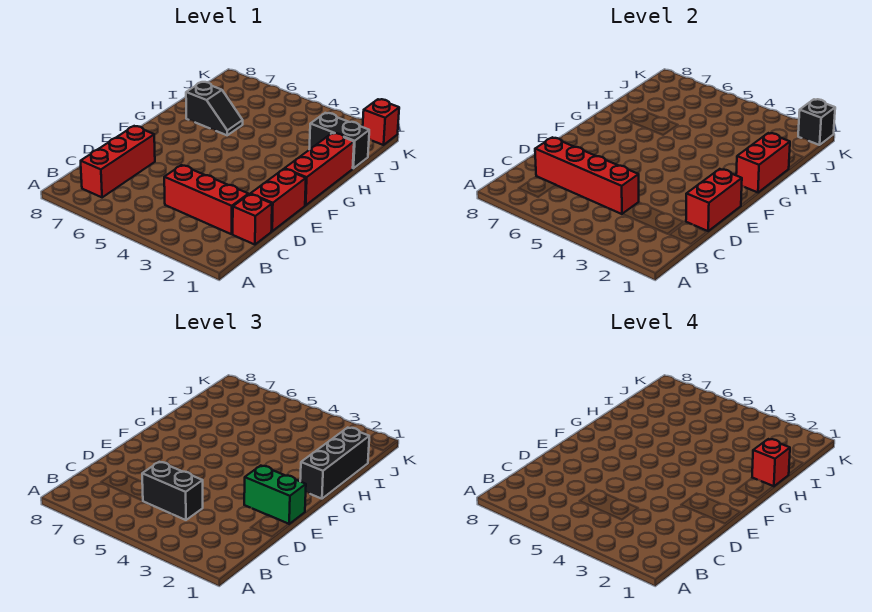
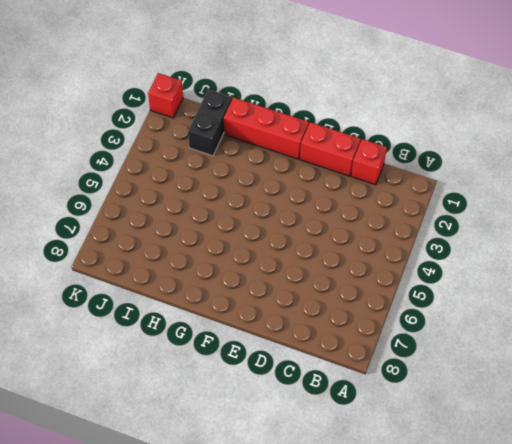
none -> red brick B7:D7 level 1
none -> red brick C2:C4 level 1
none -> black slope H6:H7 level 1 top 7

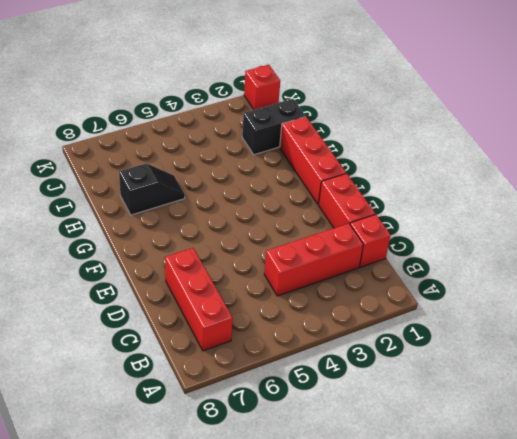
none -> red brick C4:C7 level 2
none -> red brick D1:E1 level 2
none -> red brick G1:H1 level 2

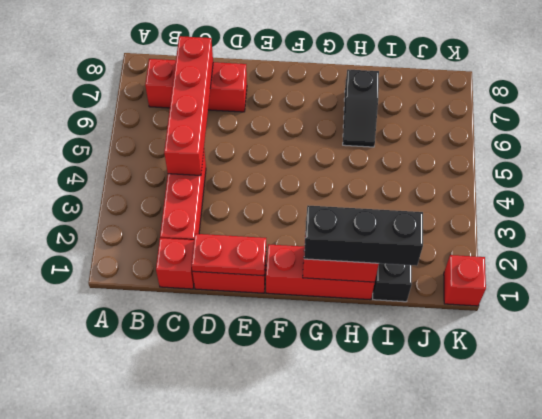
red plate D1:E1 level 2 -> red brick D1:E1 level 2
none -> black brick K1 level 2
none -> black brick C4:C5 level 3
none -> green brick E1:E2 level 3

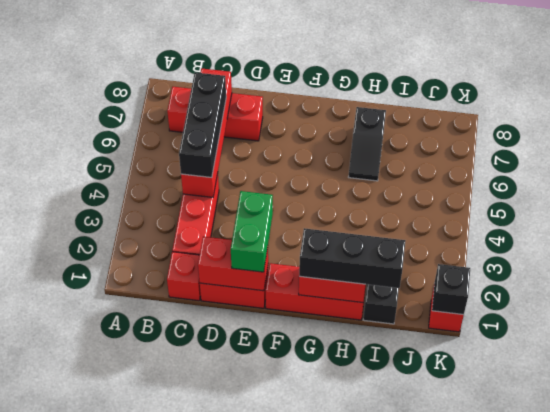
black brick C4:C6 level 3 -> black brick C4:C5 level 3
none -> red brick H1 level 4

